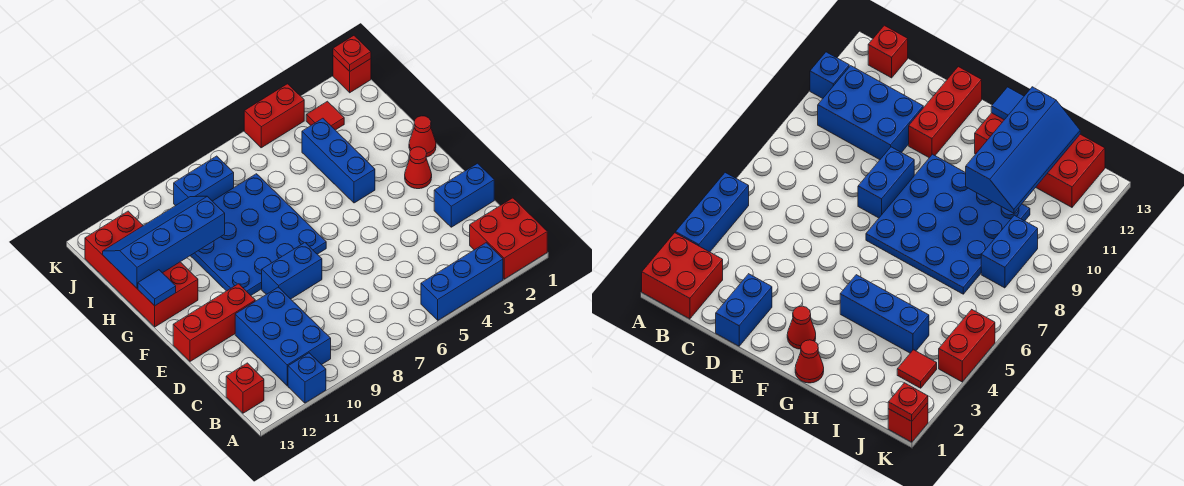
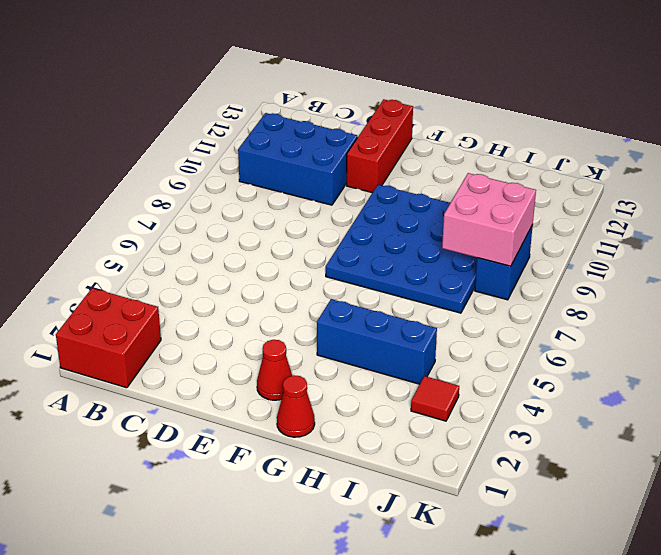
pink brick I8:J9 level 2 -> none
none -> blue brick A3:A5 level 1
none -> blue brick A11 level 1
none -> red brick B13 level 1

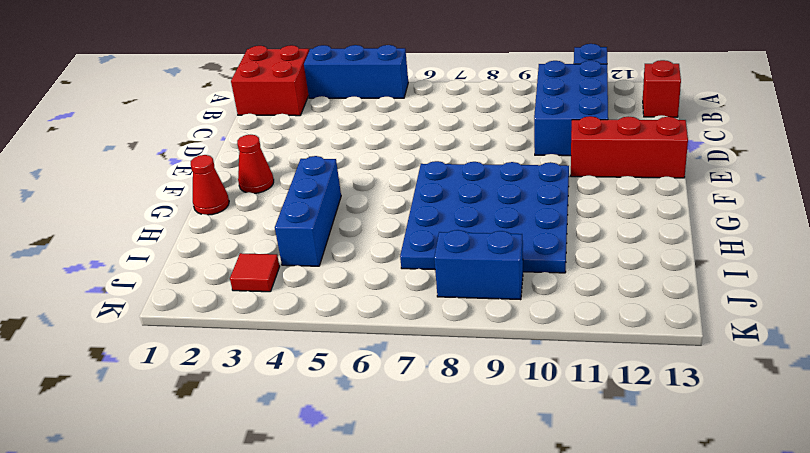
none -> blue brick D1:D2 level 1
none -> blue brick E8:E9 level 1
none -> red brick G12:J13 level 1

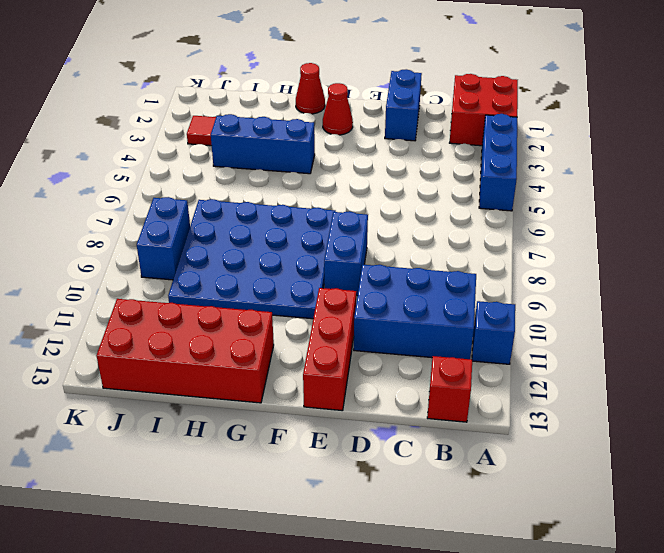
none -> red brick K1 level 1
none -> red brick K4:K5 level 1
none -> blue tile G13 level 2

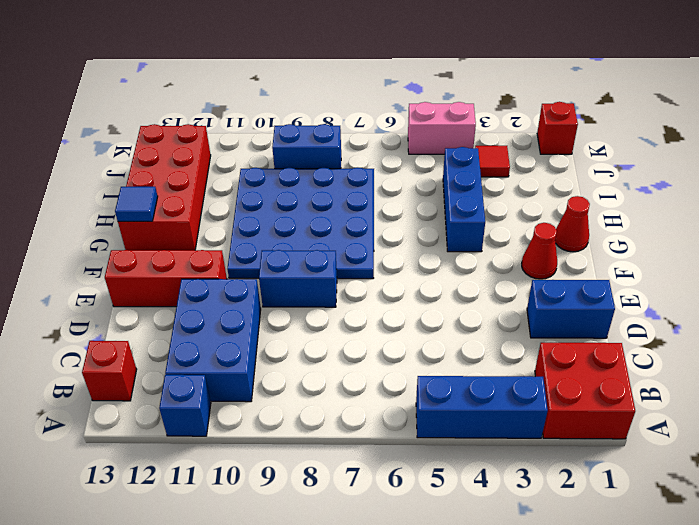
pink brick K4:K5 level 1 -> red brick K4:K5 level 1
none -> blue slope H10:I13 level 2 top H
none -> red plate K1 level 2

